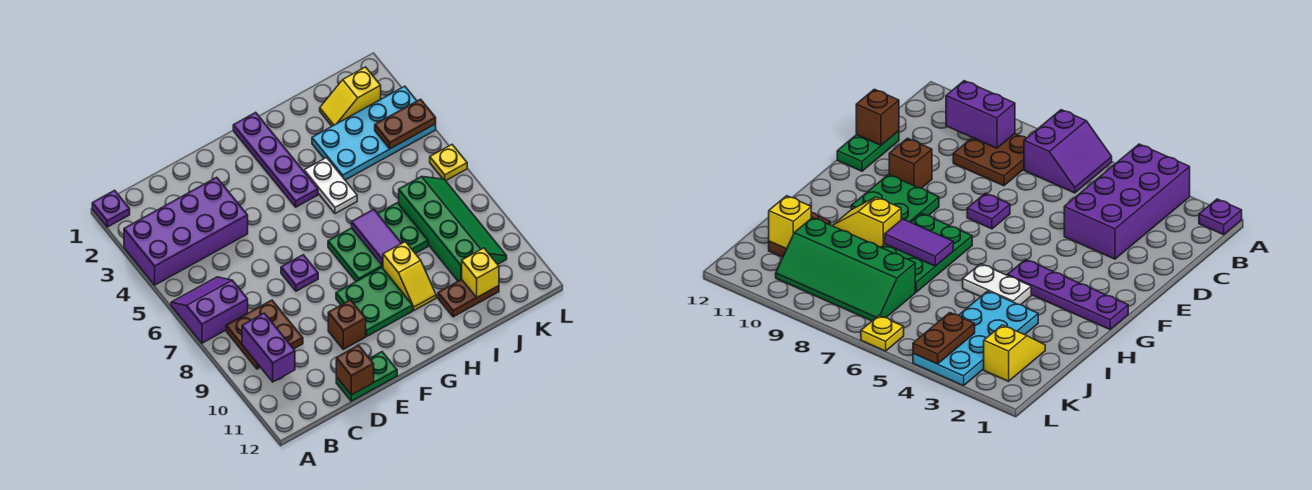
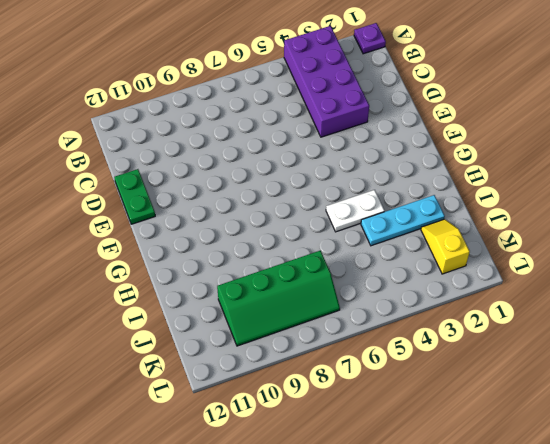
cyan plate I2:I4 level 1 -> cyan plate I3:L4 level 1
none -> purple slope A6:B7 level 1 top 7
none -> brown plate B8:C9 level 1
none -> purple plate E7 level 1

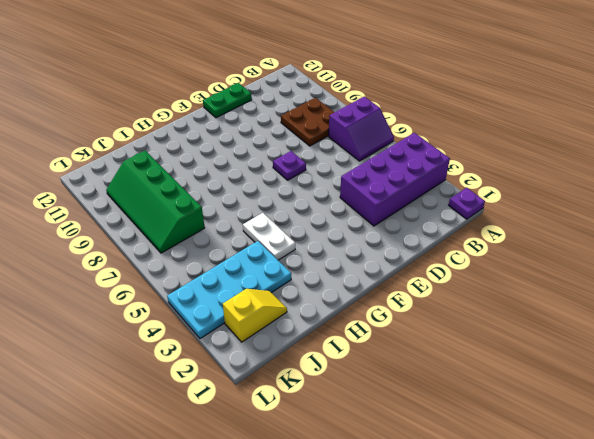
none -> brown brick E10 level 1
none -> green plate F9:G10 level 1
none -> purple plate G1:G4 level 1

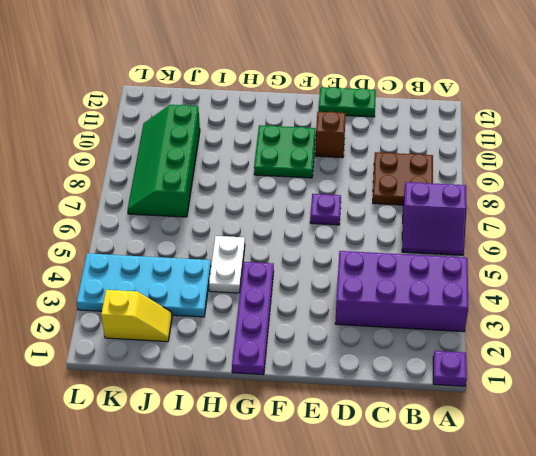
none -> green plate G7:I8 level 1
none -> yellow slope H9:H10 level 1 top 9
none -> brown plate I11:J11 level 1

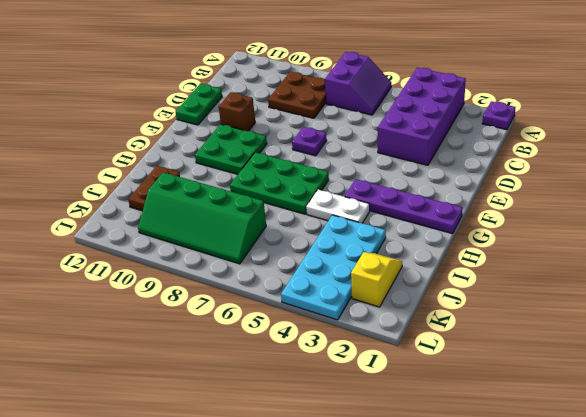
green plate G6:H8 level 1 -> green plate G7:I8 level 1
none -> yellow slope H9:H10 level 1 top 9
none -> yellow plate L6 level 1
none -> purple brick B9:B10 level 2

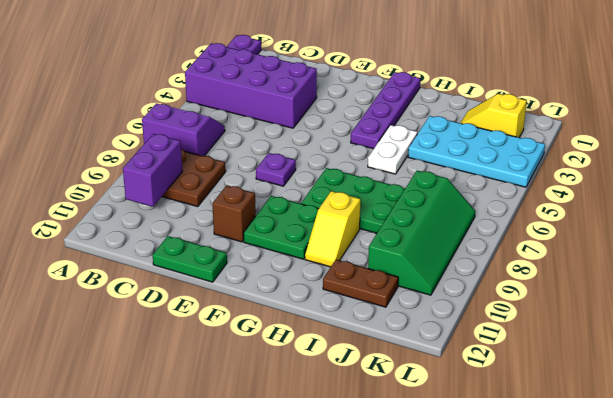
none -> yellow plate L6 level 1
none -> brown brick D12 level 2
none -> purple tile H7:H8 level 2

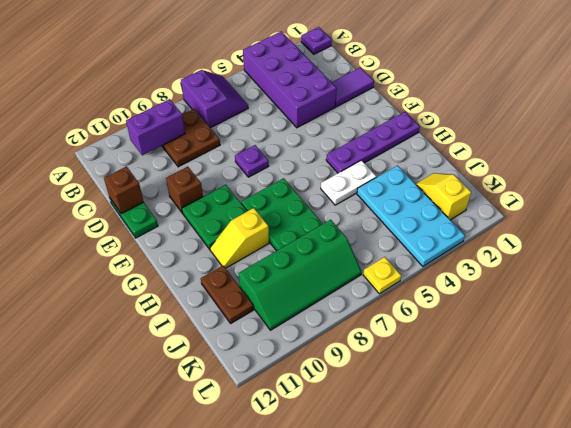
purple tile D1:D2 level 1 -> purple tile H7:H8 level 2
none -> yellow brick J11 level 2
none -> brown plate K4:L4 level 2

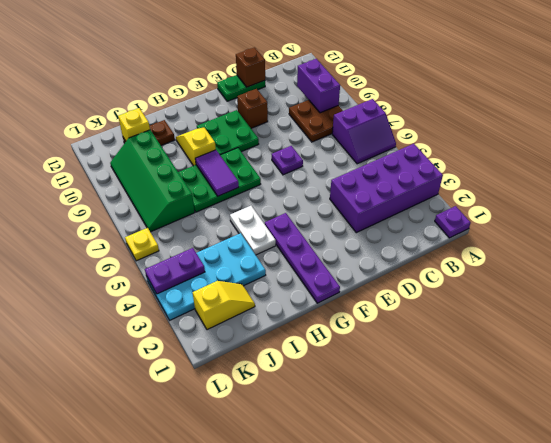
purple plate K4:L4 level 2 -> brown plate K4:L4 level 2

